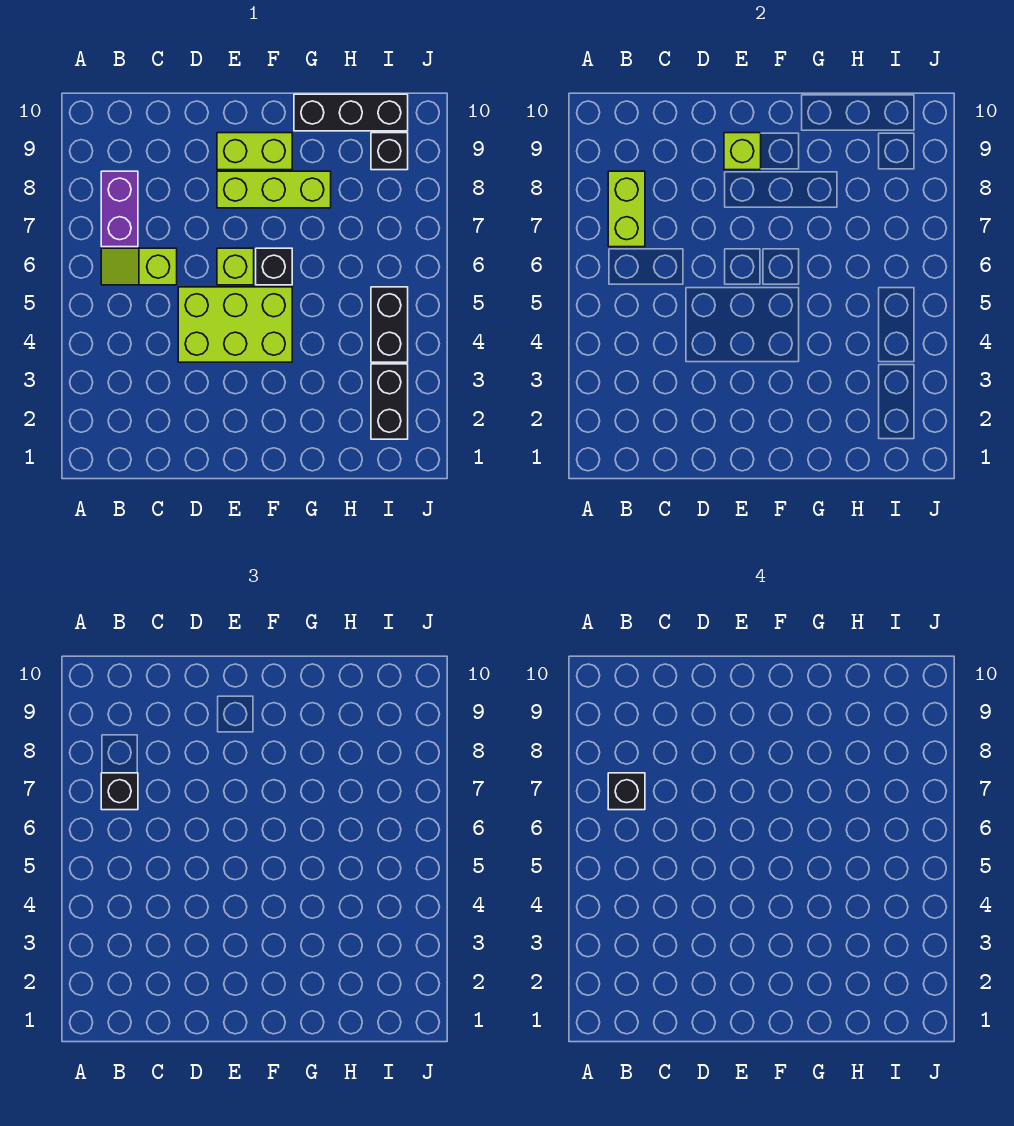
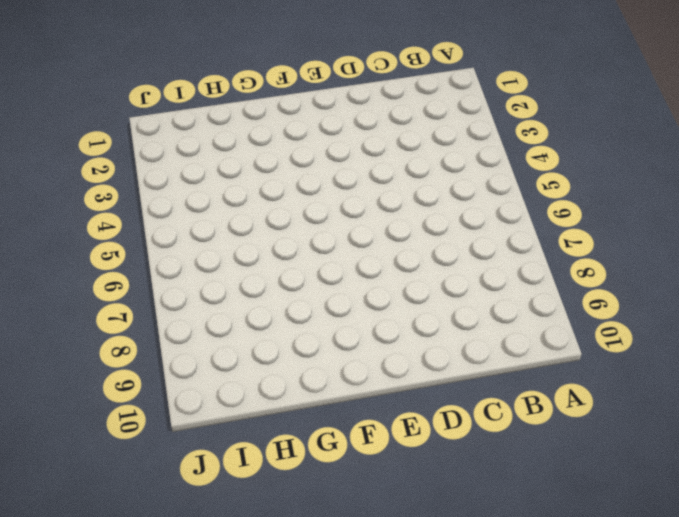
none -> lime slope B6:C6 level 1 top C
none -> purple brick B7:B8 level 1
none -> lime brick D4:F5 level 1

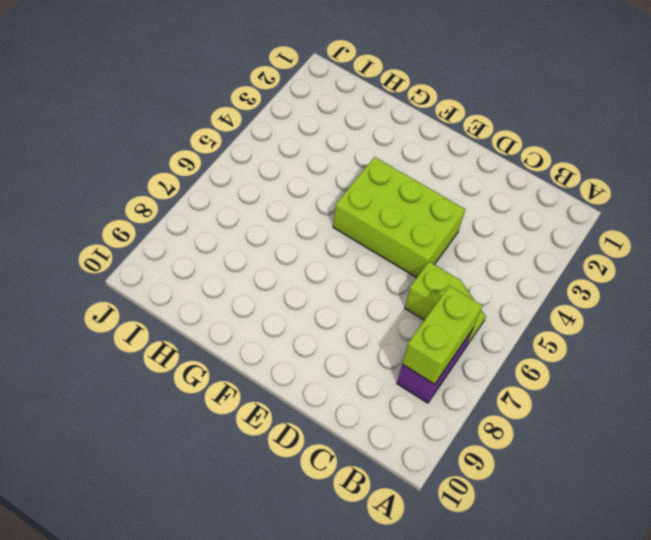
none -> lime brick E6 level 1
none -> lime brick E8:G8 level 1
none -> lime brick E9:F9 level 1

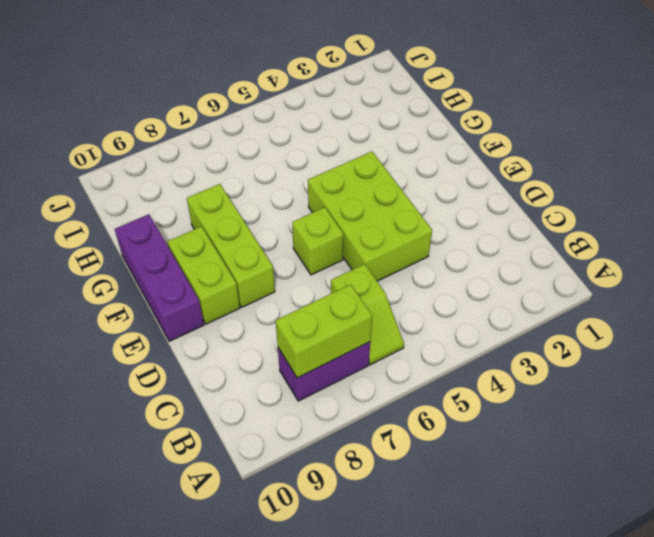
purple brick E10:G10 level 1 -> black brick G10:I10 level 1
none -> black brick F6 level 1
none -> black brick I2:I3 level 1
none -> black brick I4:I5 level 1

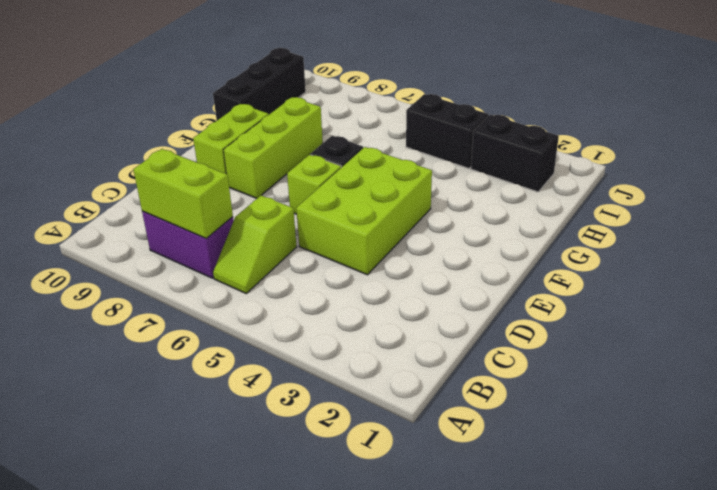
none -> black brick I9 level 1
none -> lime brick E9 level 2
none -> black brick B7 level 3

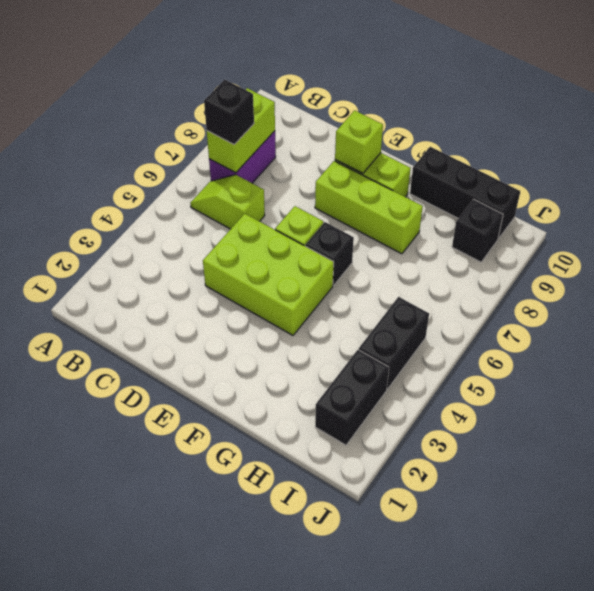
none -> black brick B7 level 4

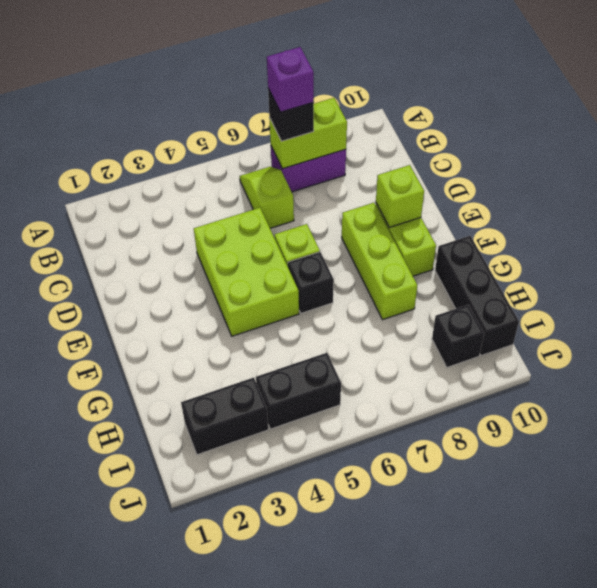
purple brick B7 level 4 -> black brick B7 level 4

